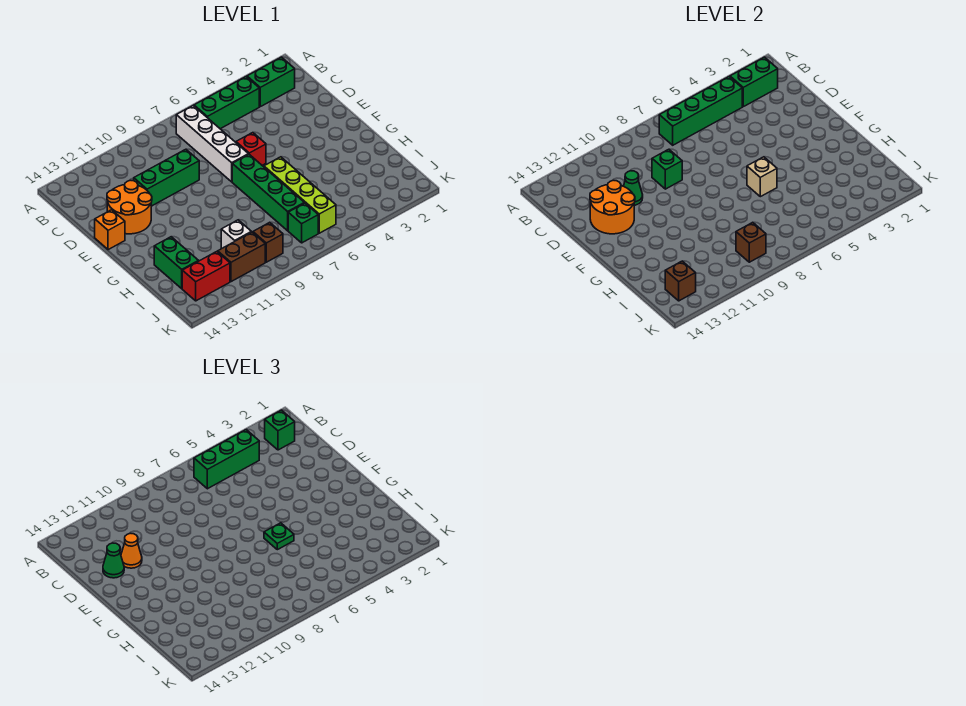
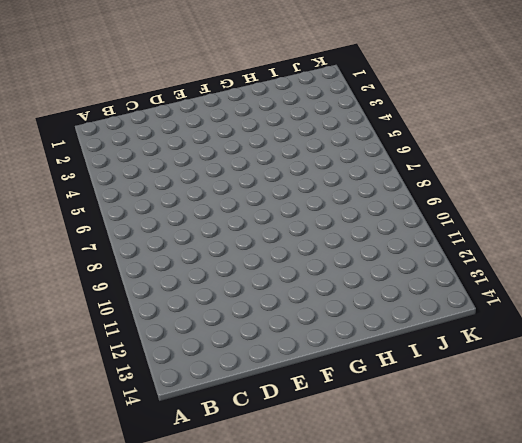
none -> green brick B2:B3 level 1
none -> green brick B4:B6 level 1
none -> white brick B7:E7 level 1

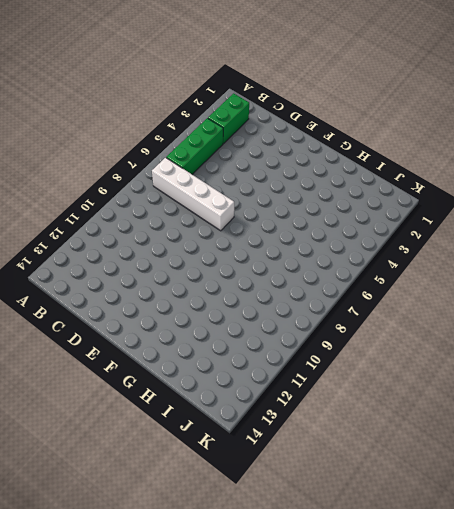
none -> green brick D9:D11 level 1
none -> orange round brick D12:E13 level 1
none -> red brick E6 level 1

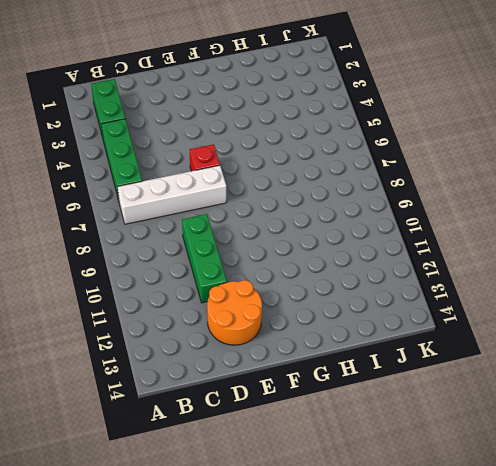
none -> orange brick E14 level 1
none -> green brick F7:I7 level 1
none -> lime brick G6:J6 level 1

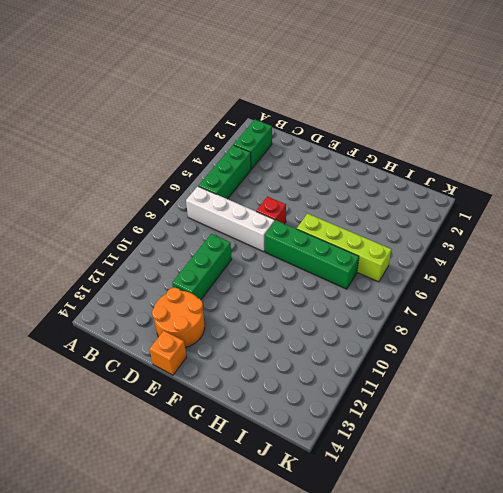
none -> green brick H13:I13 level 1
none -> white brick I10 level 1
none -> green brick J7 level 1

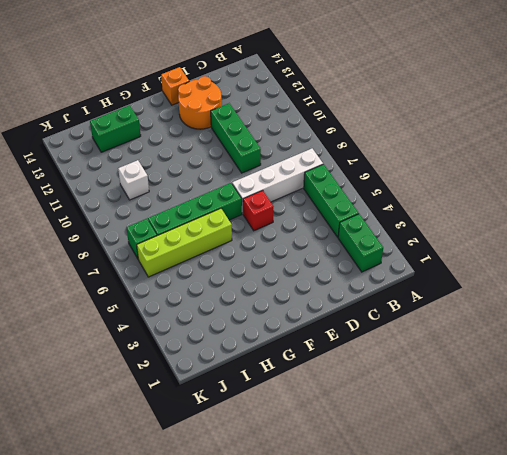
none -> brown brick J9 level 1
none -> brown brick J10:J11 level 1
none -> red brick J12:J13 level 1

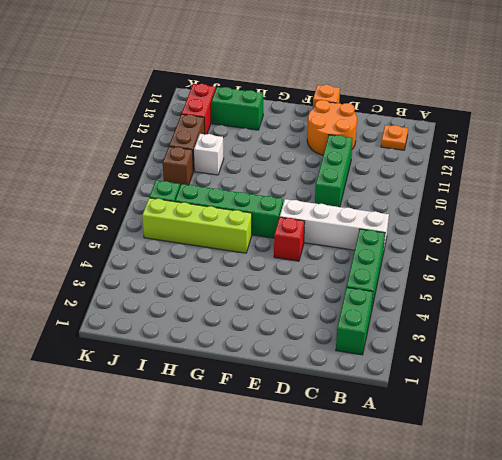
orange plate B13 level 1 -> none
none -> green brick B2:B3 level 2
none -> green brick B4:B7 level 2
none -> green brick D9 level 2

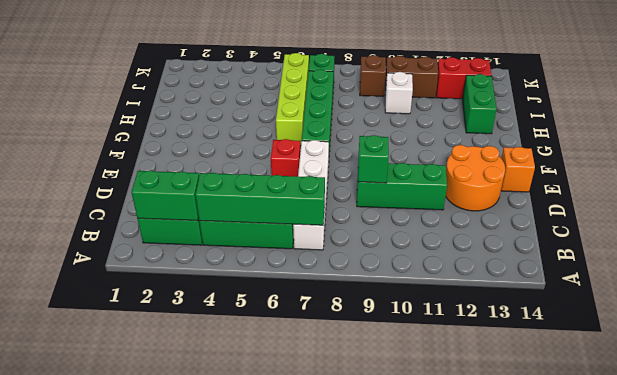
none -> green cone D11 level 2
none -> orange round brick D12:E13 level 2
none -> tan brick G6 level 2

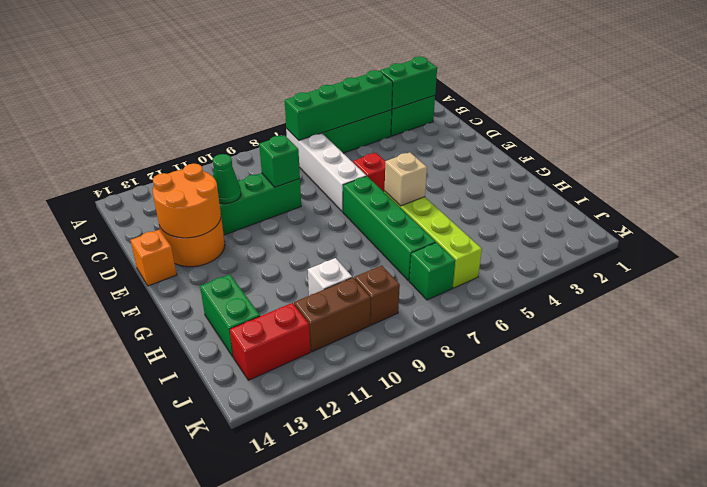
none -> brown brick J9 level 2
none -> brown brick J13 level 2
none -> green brick B2 level 3

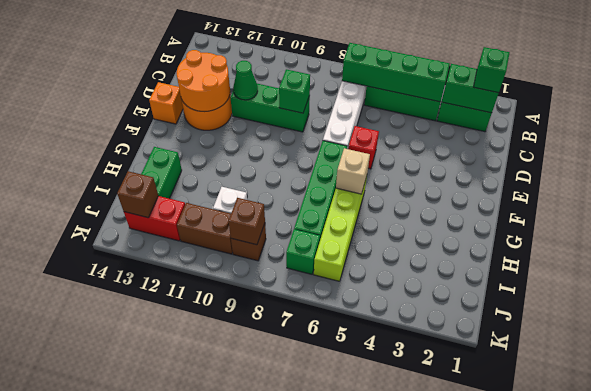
none -> green brick B4:B6 level 3
none -> orange cone D12 level 3
none -> green cone D13 level 3

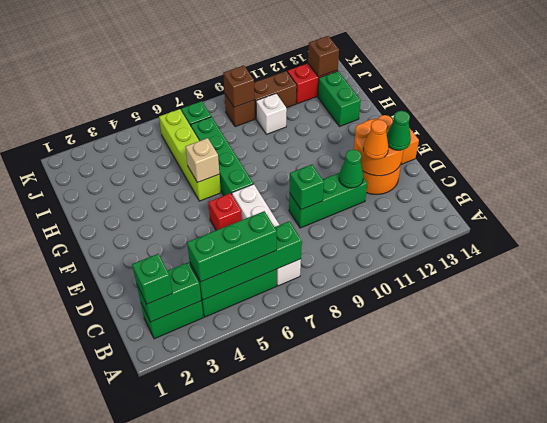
none -> green plate G6 level 3

